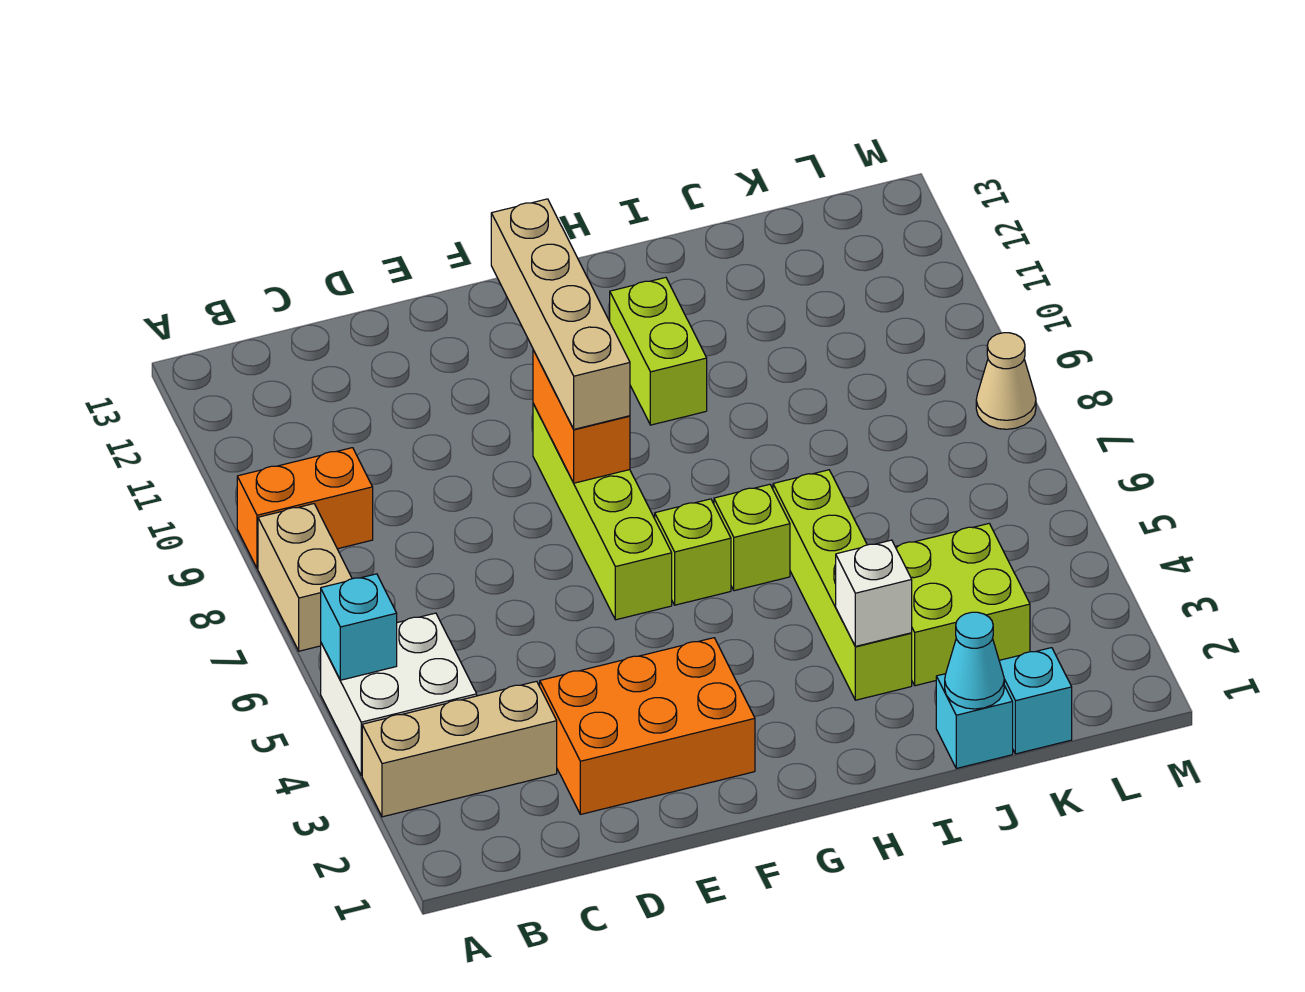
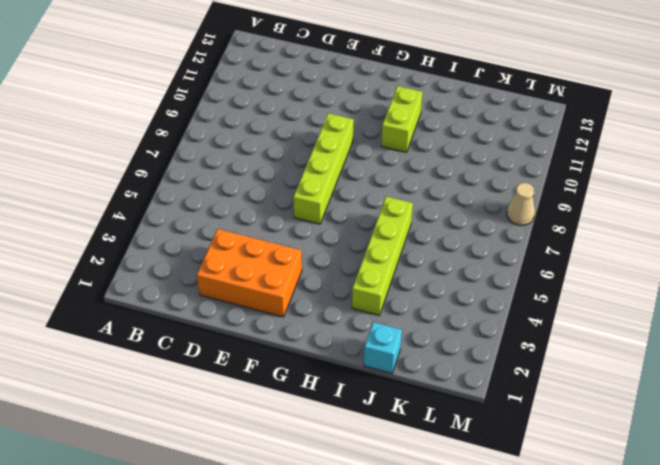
none -> tan brick A3:C3 level 1
none -> white brick A4:B5 level 1
none -> tan brick A7:A8 level 1

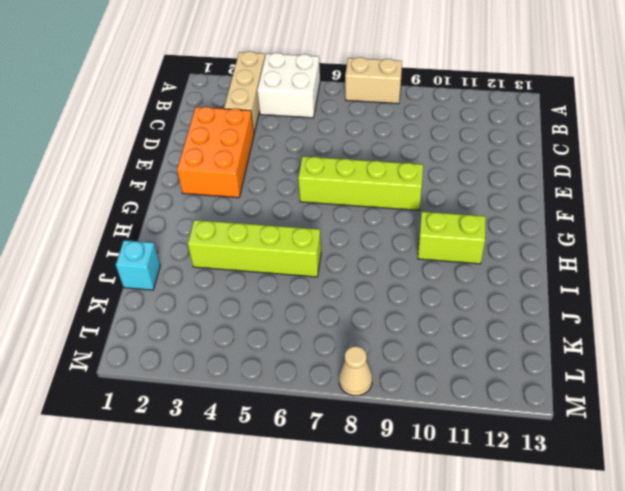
none -> orange brick A9:B9 level 1
none -> lime brick G6 level 1
none -> lime brick H6 level 1

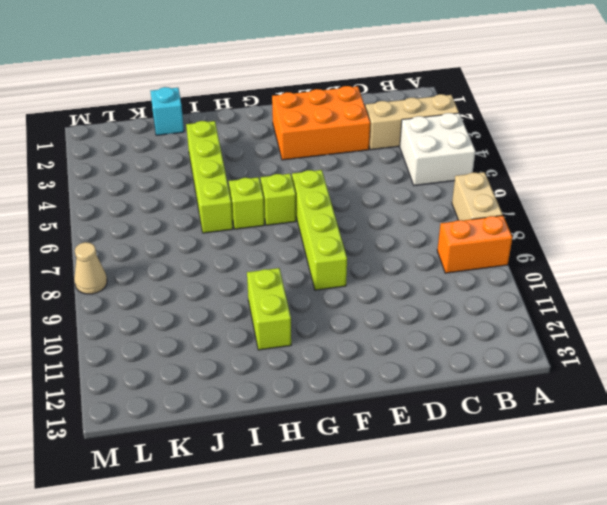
none -> lime brick J3:K4 level 1
none -> cyan brick K1 level 1
none -> cyan brick A5 level 2

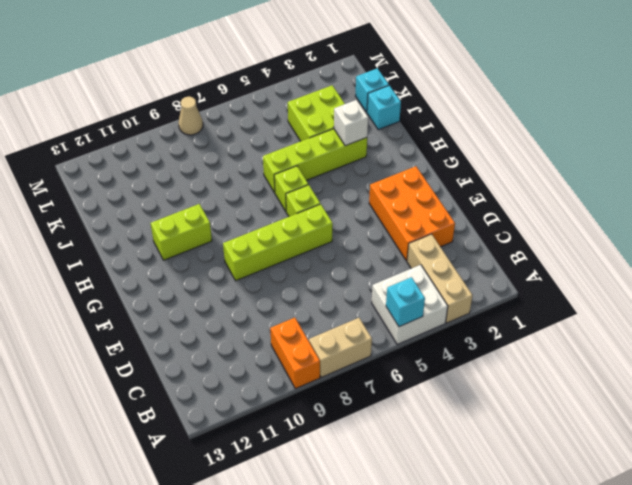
none -> orange brick F8:F9 level 2
none -> cyan cone J1 level 2
none -> tan brick F8:F11 level 3

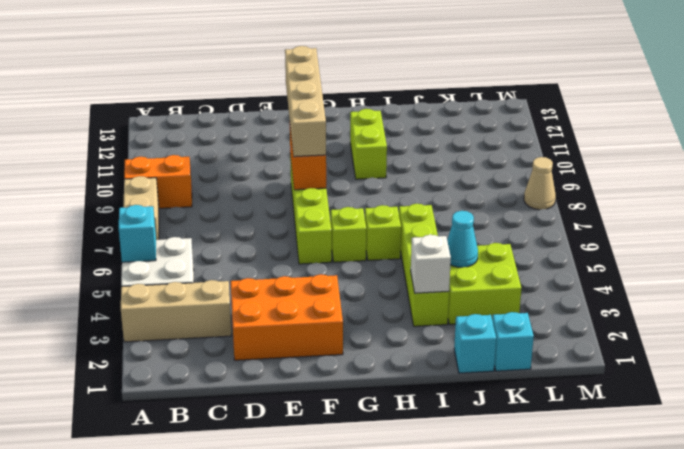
cyan cone J4 level 2 -> cyan cone J1 level 2

